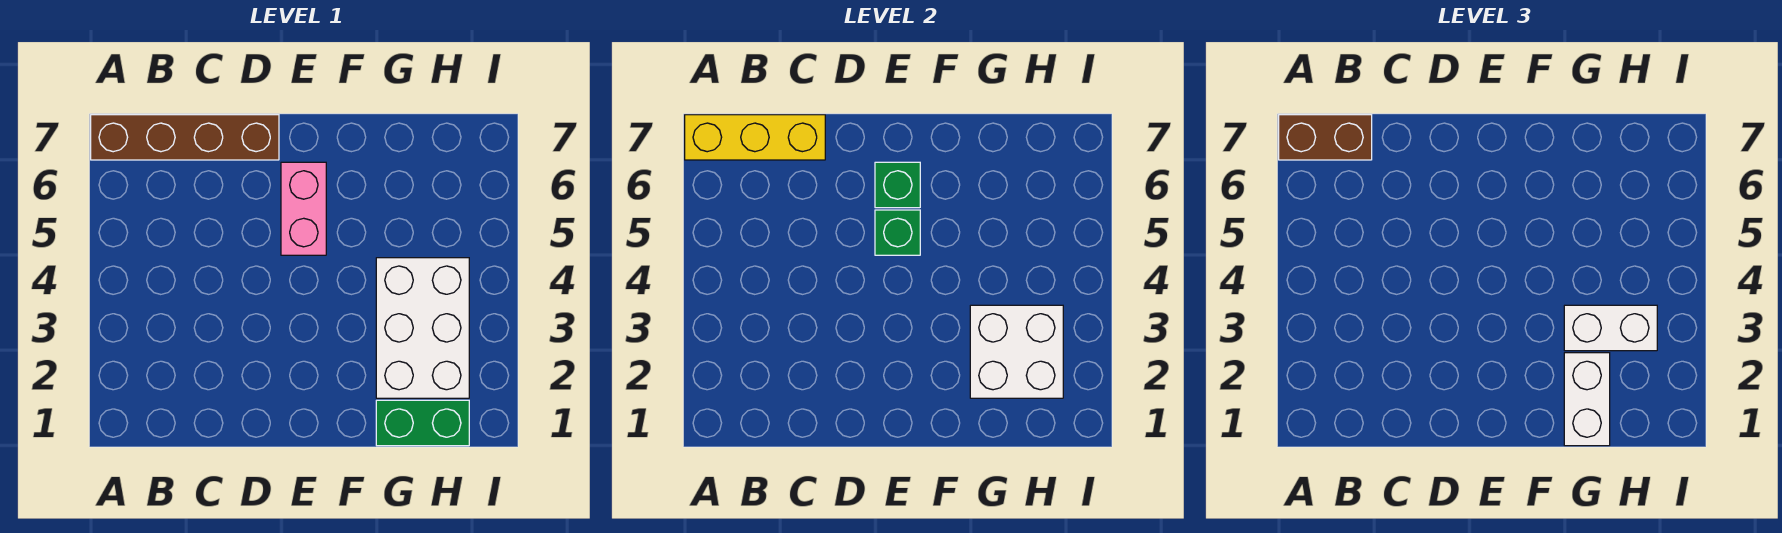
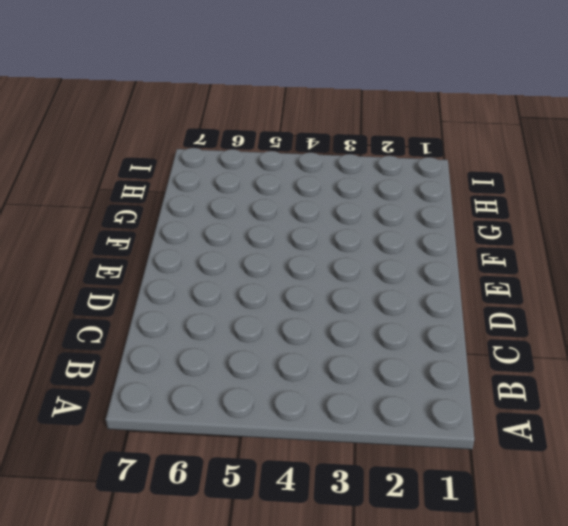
none -> brown brick A7:D7 level 1
none -> pink brick E5:E6 level 1

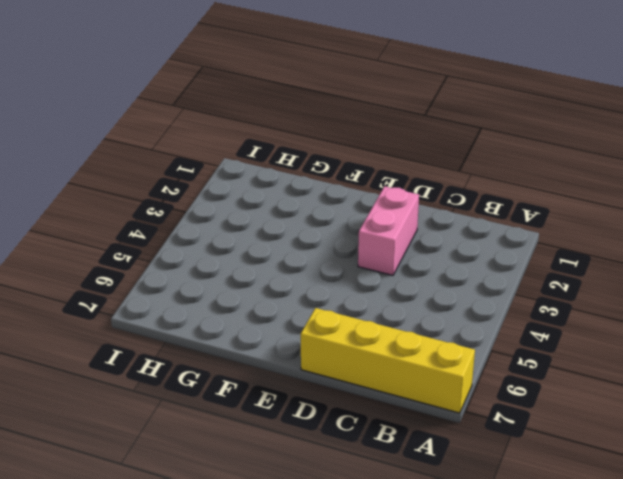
yellow brick A7:D7 level 1 -> brown brick A7:D7 level 1
pink brick D2:D3 level 1 -> pink brick E5:E6 level 1
none -> green brick G1:H1 level 1
none -> white brick G2:H4 level 1

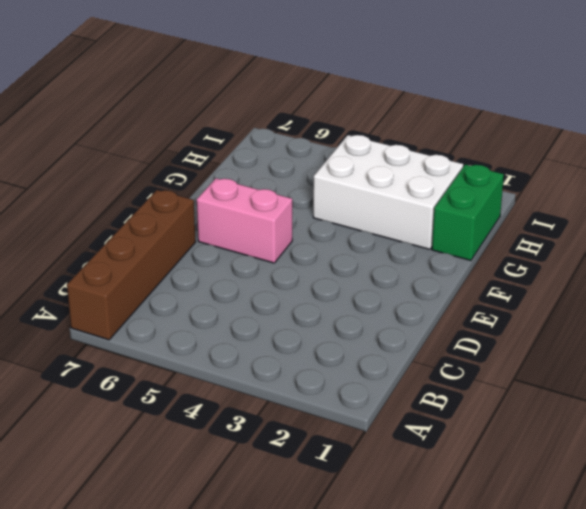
none -> yellow brick A7:C7 level 2
none -> green brick E5 level 2

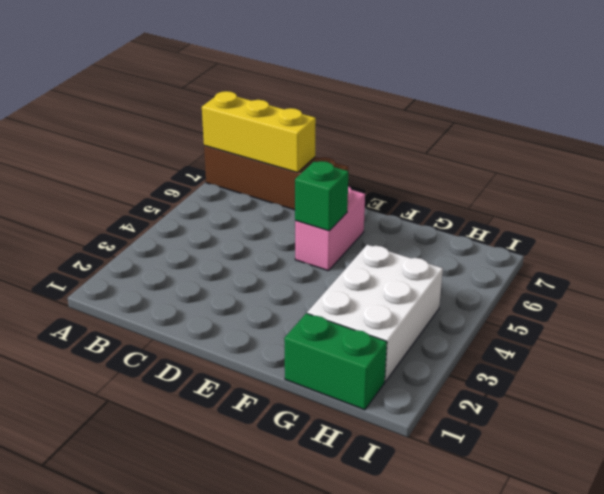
none -> green brick E6 level 2
none -> white brick G2:H3 level 2

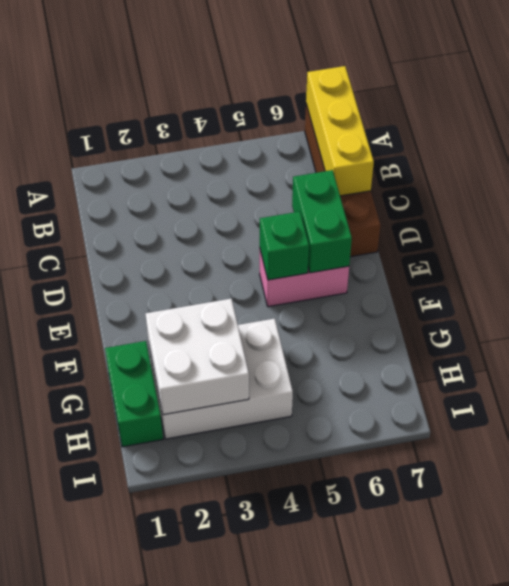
green brick D6:E6 level 2 -> green brick E6 level 2
none -> brown brick A7:B7 level 3
none -> white brick G1:G2 level 3

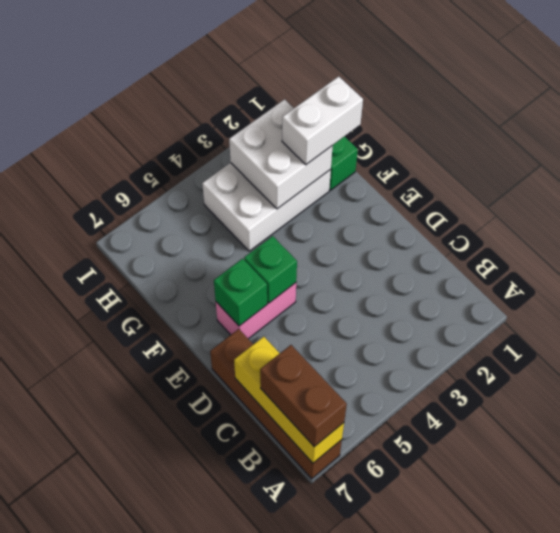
none -> white brick G3:H3 level 3

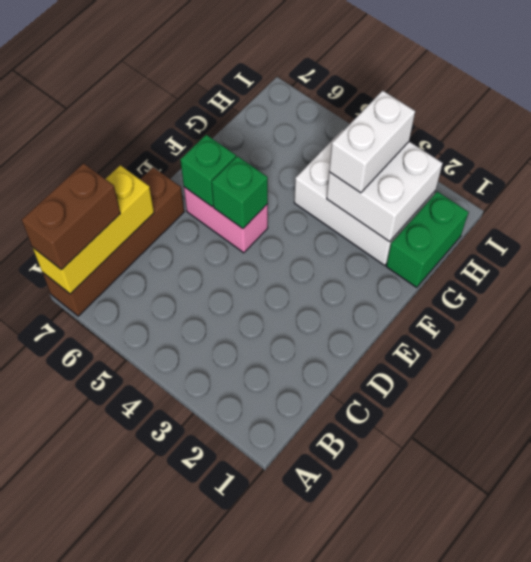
none -> white brick G1:G2 level 3

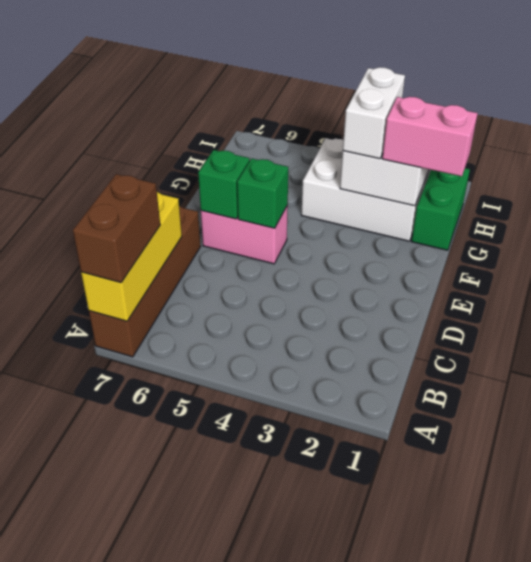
pink brick G1:G2 level 3 -> white brick G1:G2 level 3

